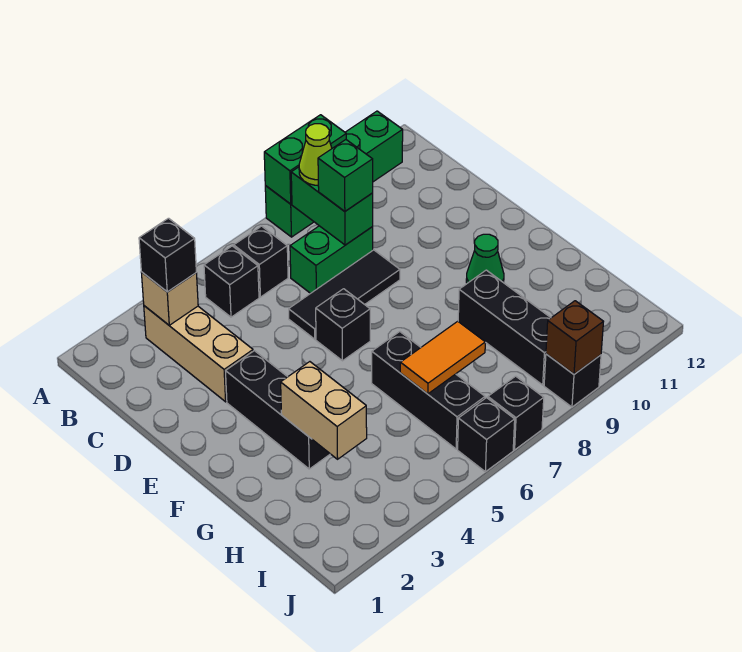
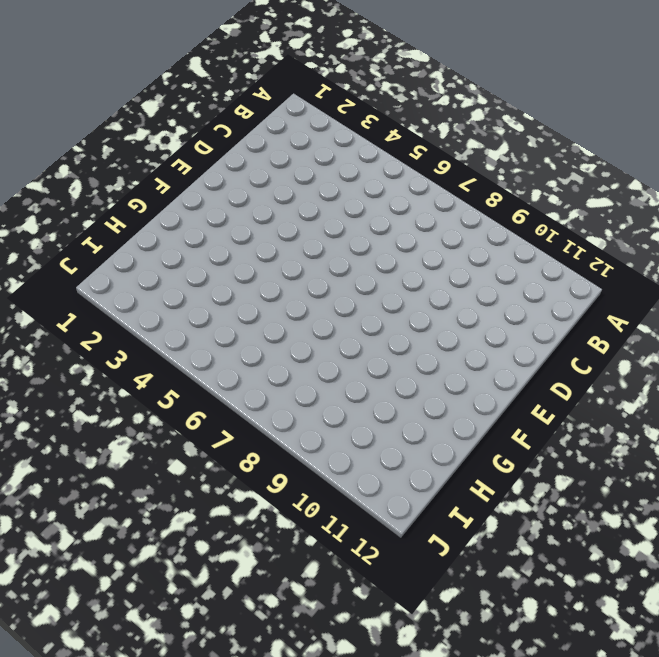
none -> green brick A8:A11 level 1
none -> tan brick B3:D3 level 1
none -> black brick B5 level 1

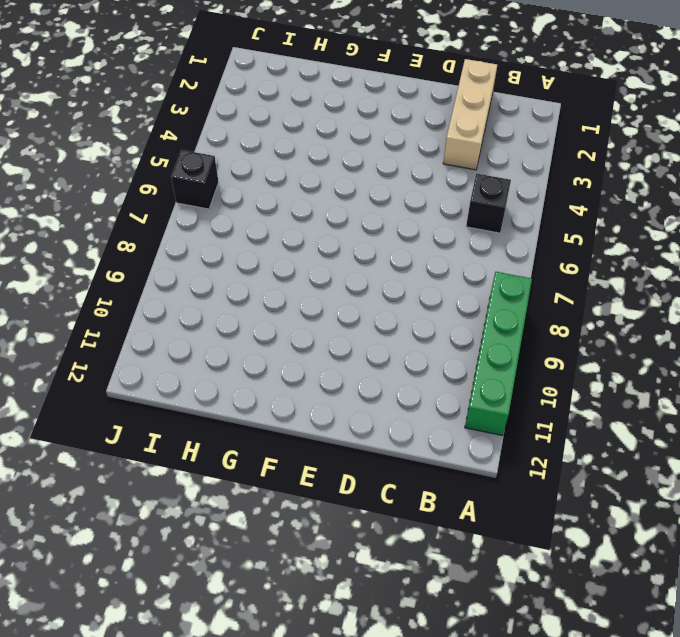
tan brick C1:C3 level 1 -> tan brick B3:D3 level 1
none -> black brick B6 level 1
none -> green brick C7:C8 level 1
none -> black tile D6:D8 level 1

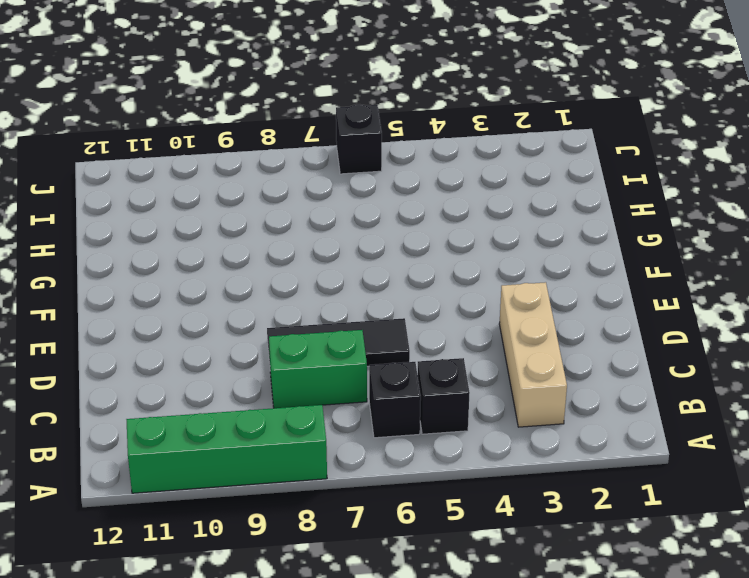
none -> black brick E3:G3 level 1
none -> black brick E6 level 1
none -> green cone F10 level 1

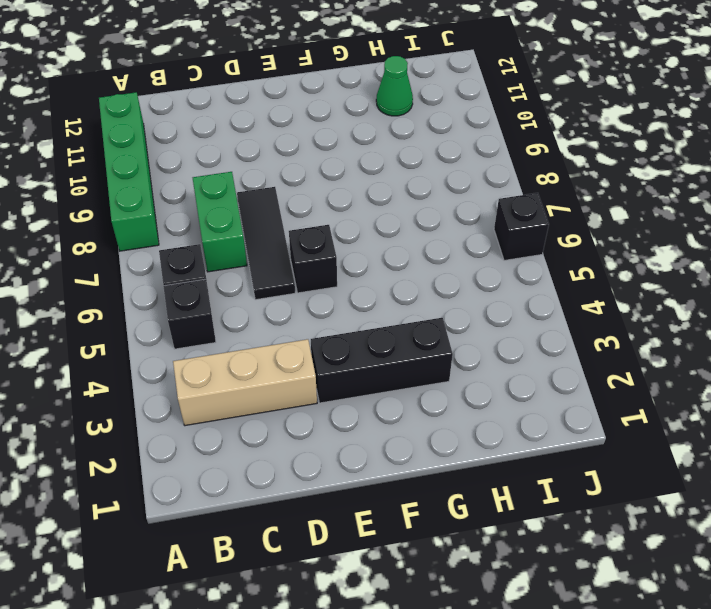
green cone H11 level 1 -> green cone F10 level 1
none -> black brick G6:I6 level 1
none -> black brick G9:I9 level 1
none -> black brick J7 level 1

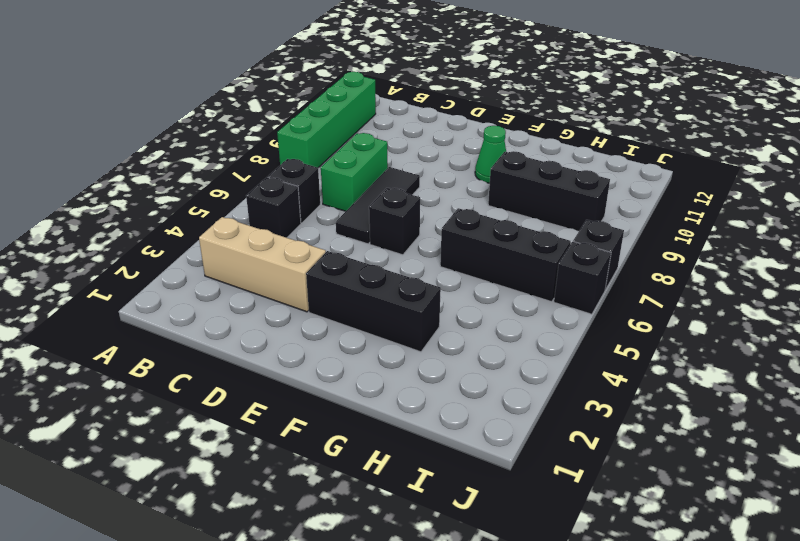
none -> black brick J9 level 1
none -> green brick A8:A9 level 2
none -> tan brick B3 level 2

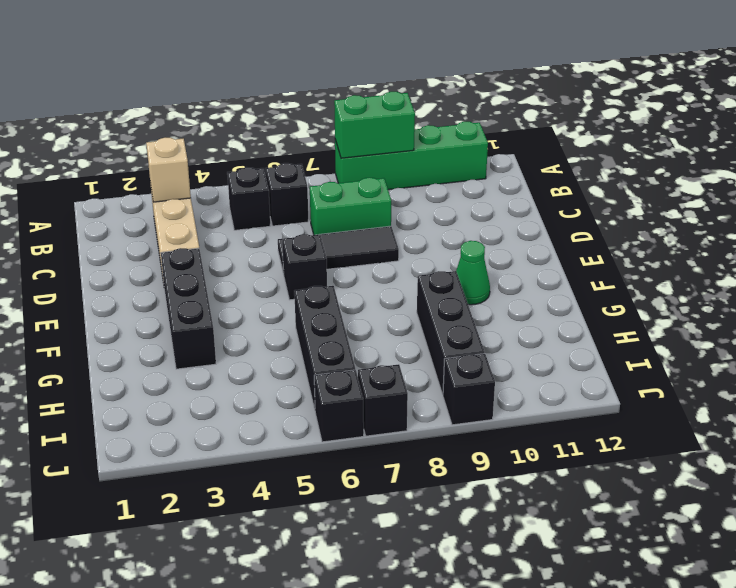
none -> green brick B8:C8 level 2
none -> tan brick G3:H3 level 2
none -> orange tile H6:H7 level 2

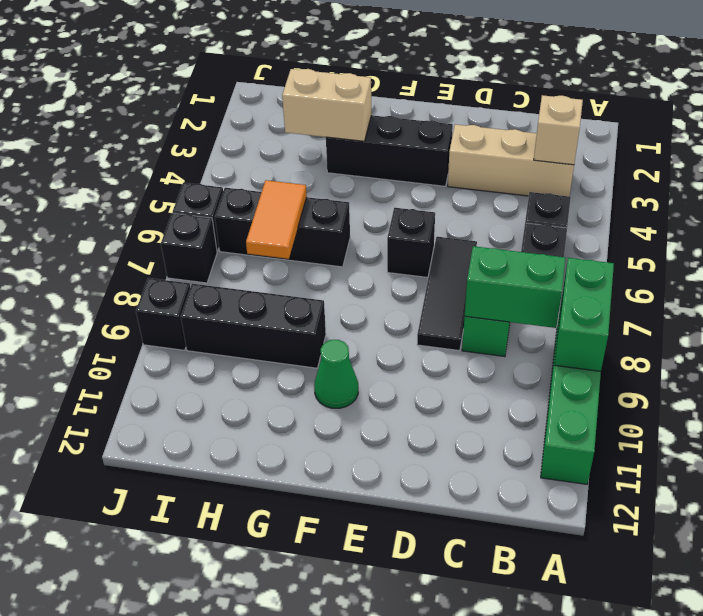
none -> brown brick J9 level 2
none -> black brick B3 level 3
none -> lime cone B8 level 3

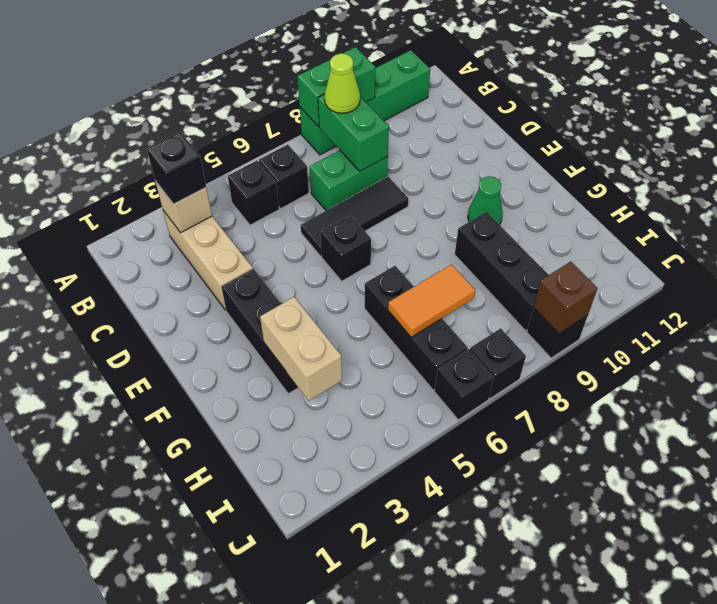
none -> green brick C8 level 3

